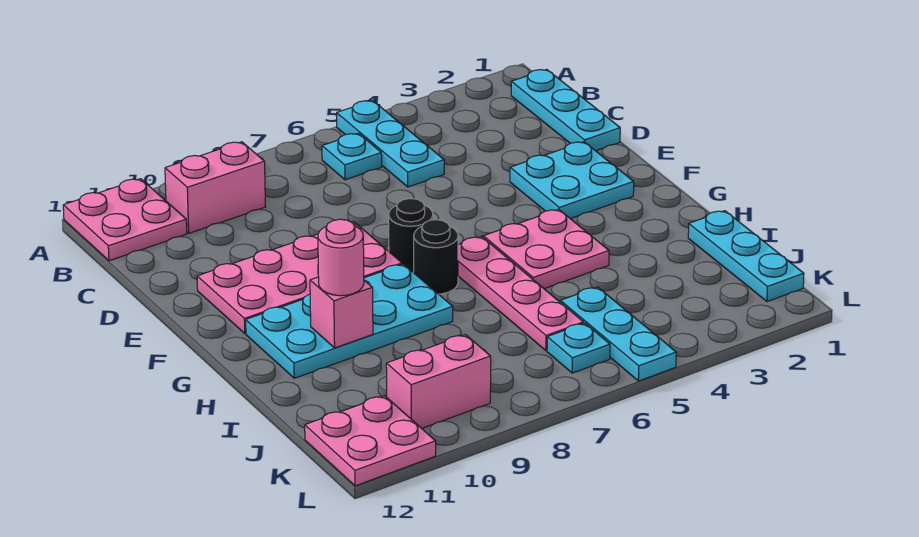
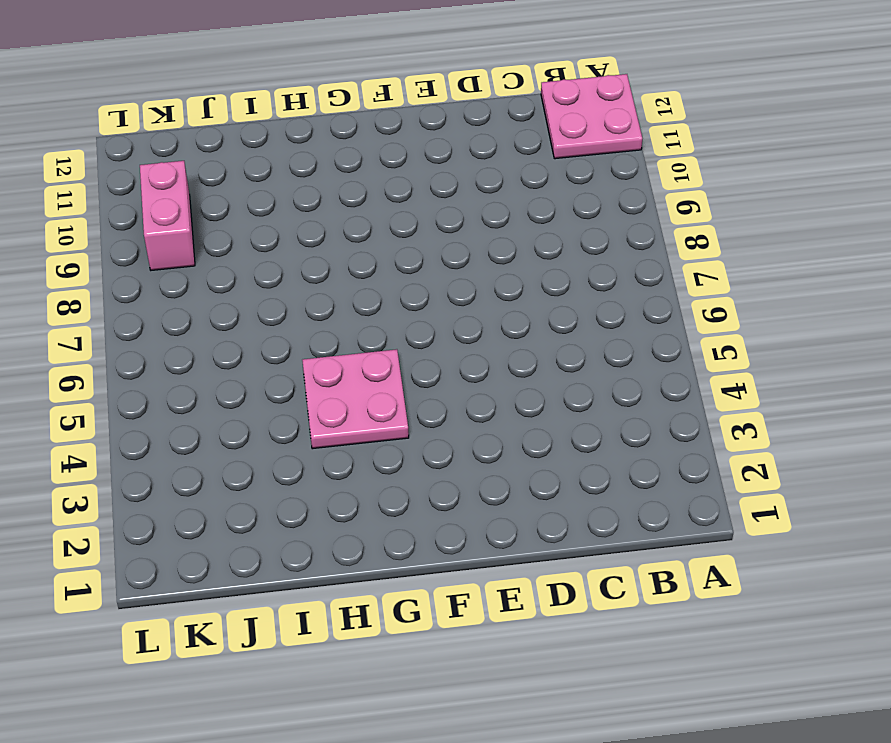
none -> cyan plate A5:C5 level 1
none -> cyan plate B1:D1 level 1
none -> cyan plate B6 level 1

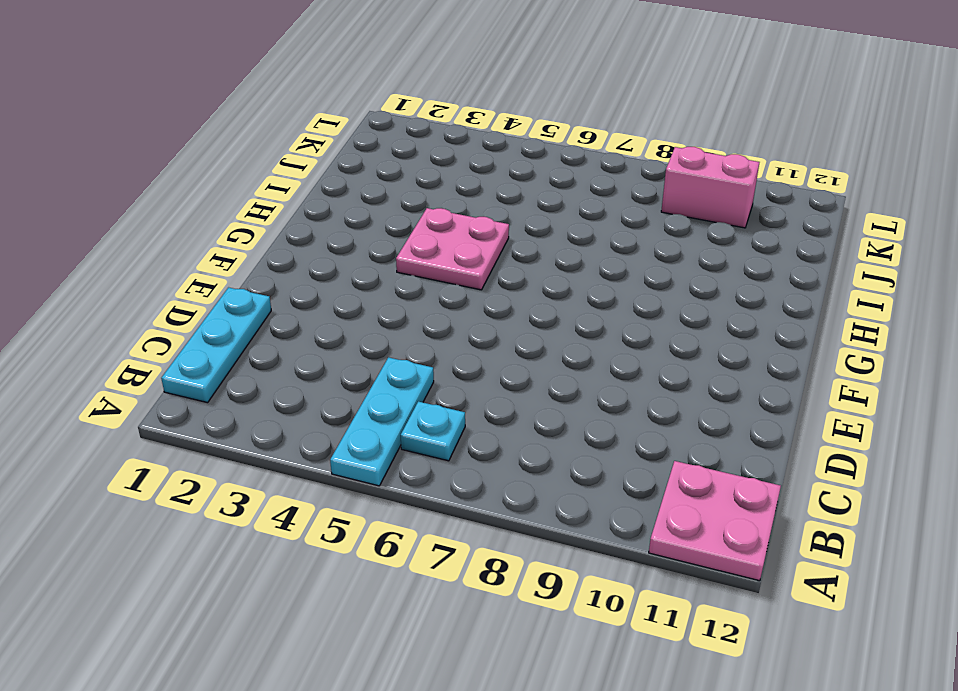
none -> pink brick B9:B10 level 1
none -> cyan plate E2:F3 level 1
none -> pink plate E8:F11 level 1

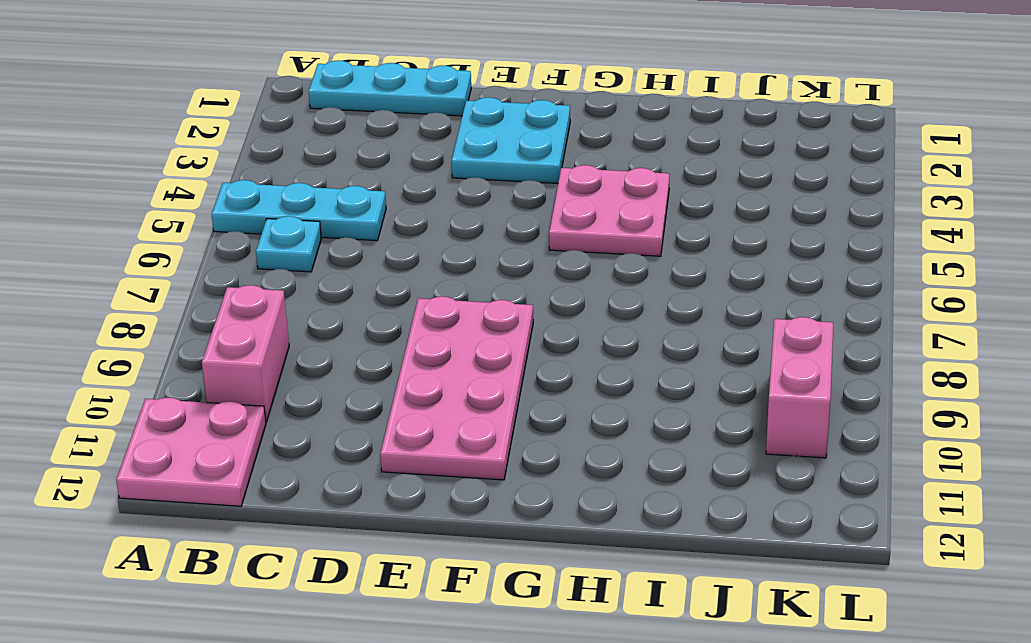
none -> black round brick F7 level 1
none -> pink plate G6:J6 level 1
none -> black round brick G7 level 1

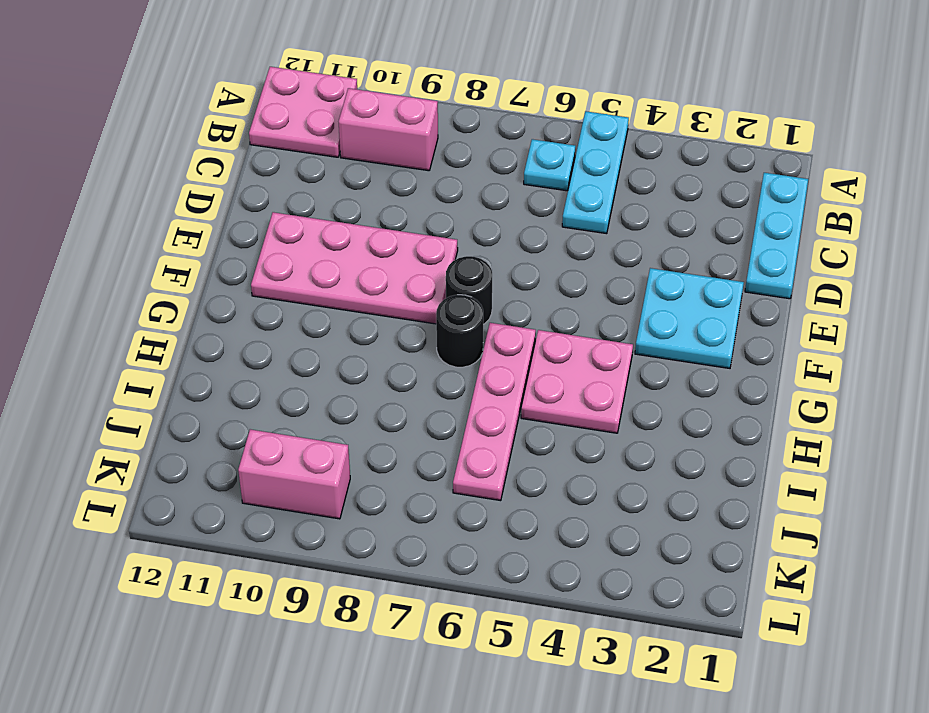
none -> cyan plate G8:H11 level 1
none -> cyan plate I1:K1 level 1
none -> cyan plate J5:L5 level 1

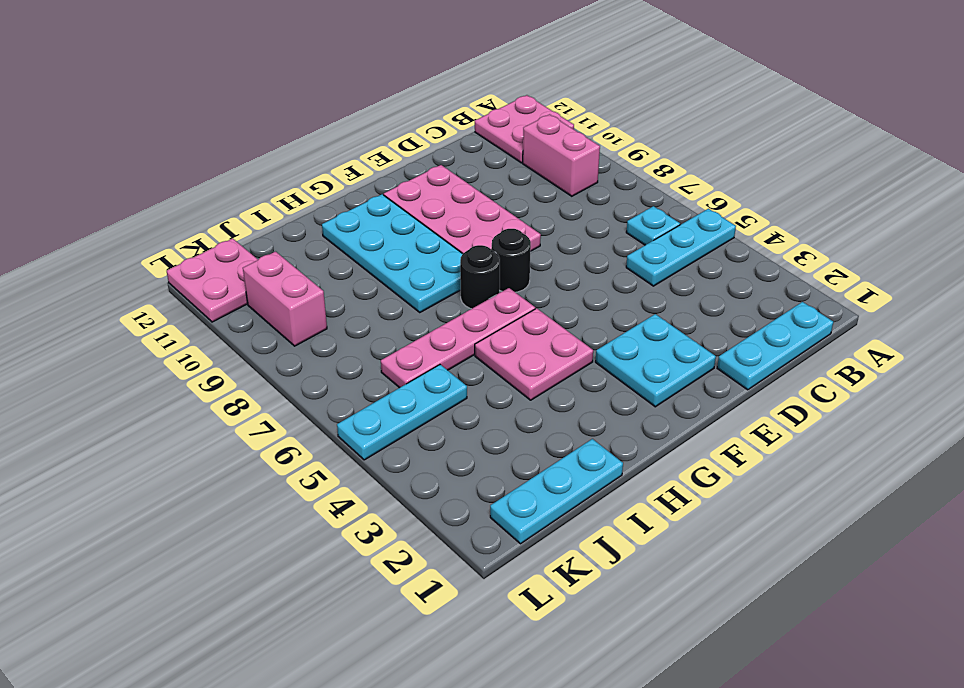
none -> cyan plate K6 level 1
none -> pink brick H10 level 2
none -> pink round brick H10 level 3

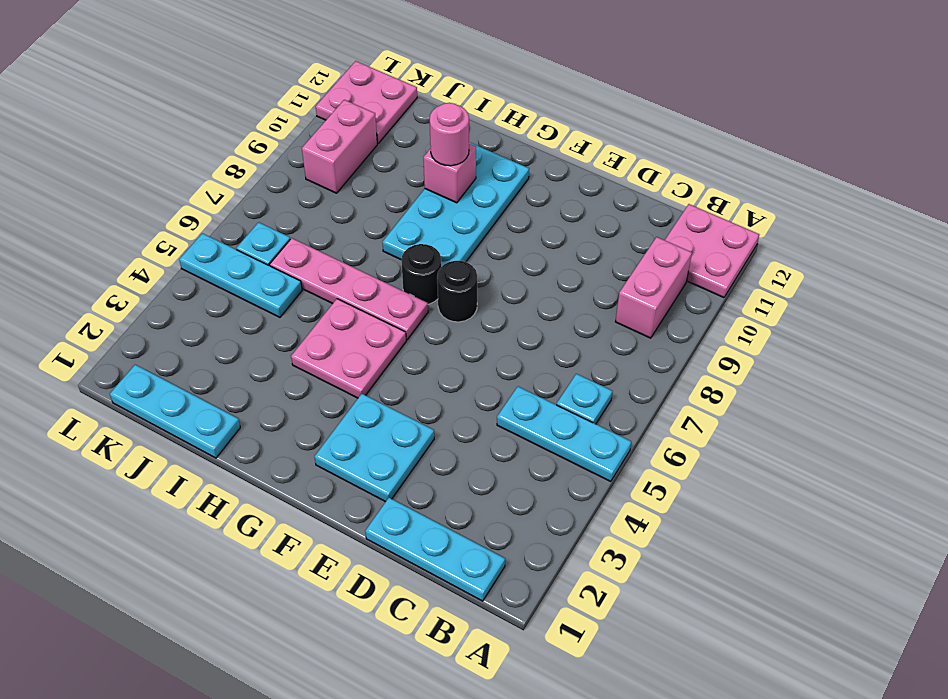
none -> pink plate E8:F11 level 1

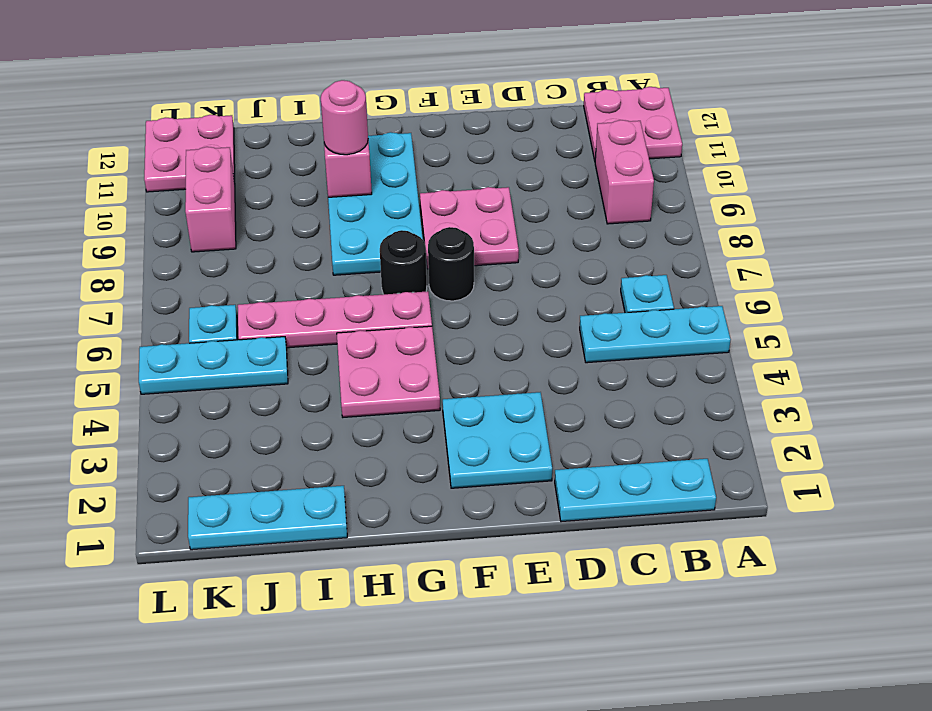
pink plate E8:F9 level 1 -> pink plate E8:F11 level 1

